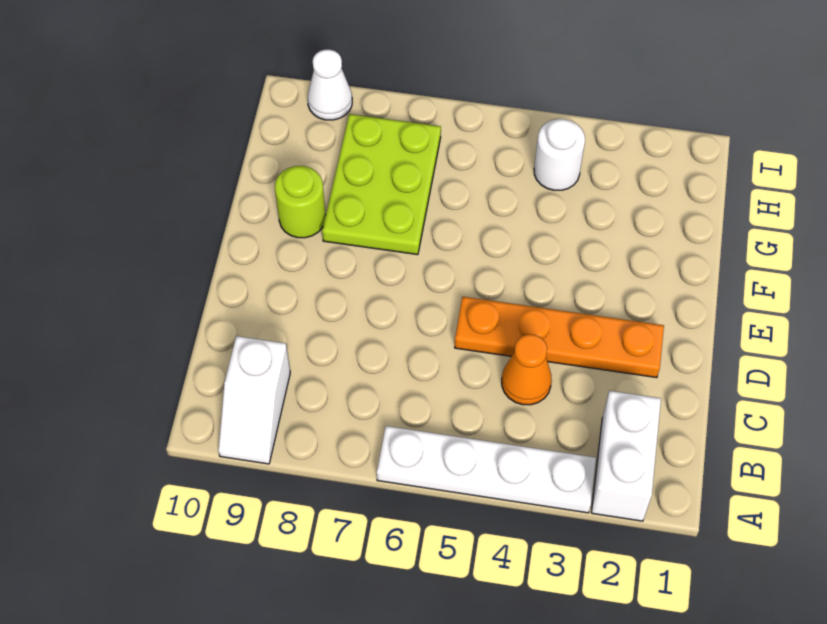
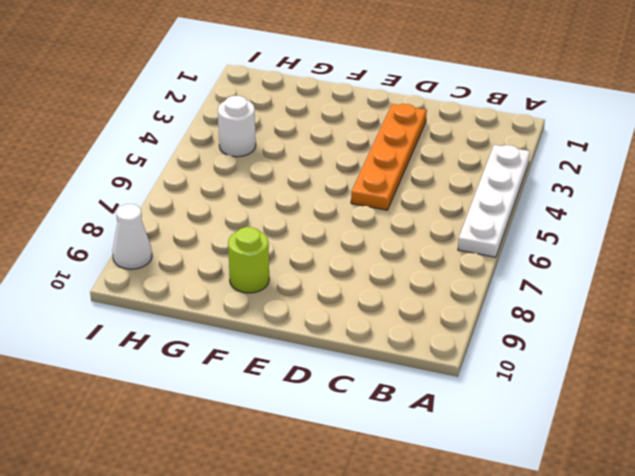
none -> white brick A2:B2 level 1
none -> white slope A9:B9 level 1 top B

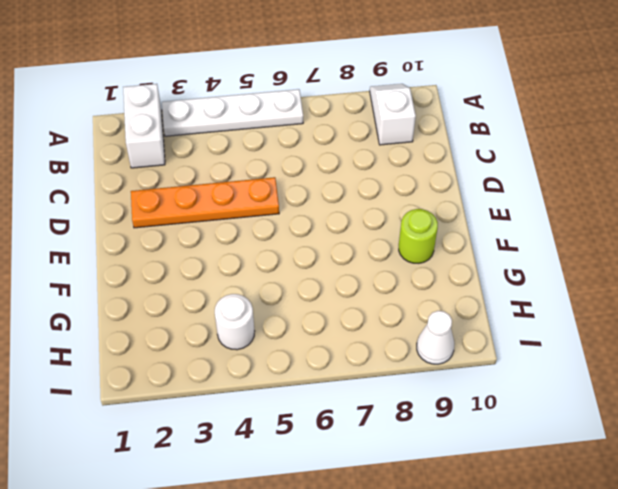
none -> orange cone C4 level 1
none -> lime plate F7:H8 level 1

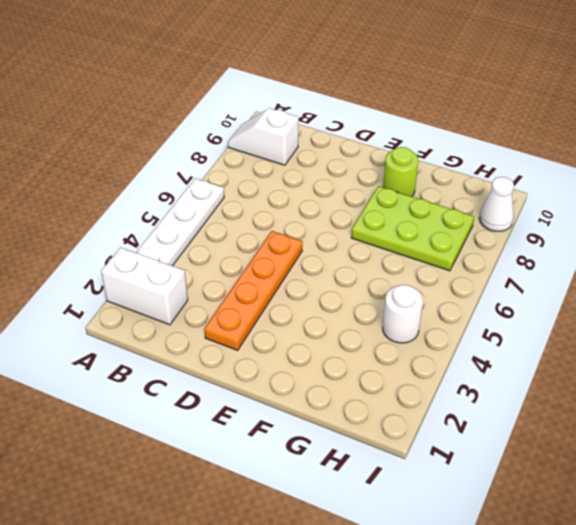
none -> orange cone C4 level 1

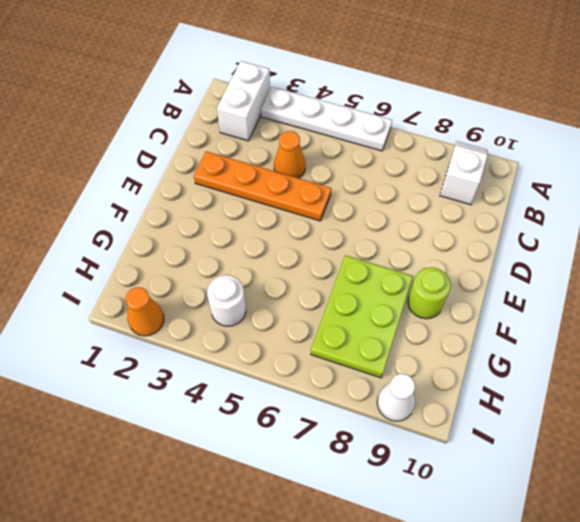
orange cone I2 level 1 -> none

